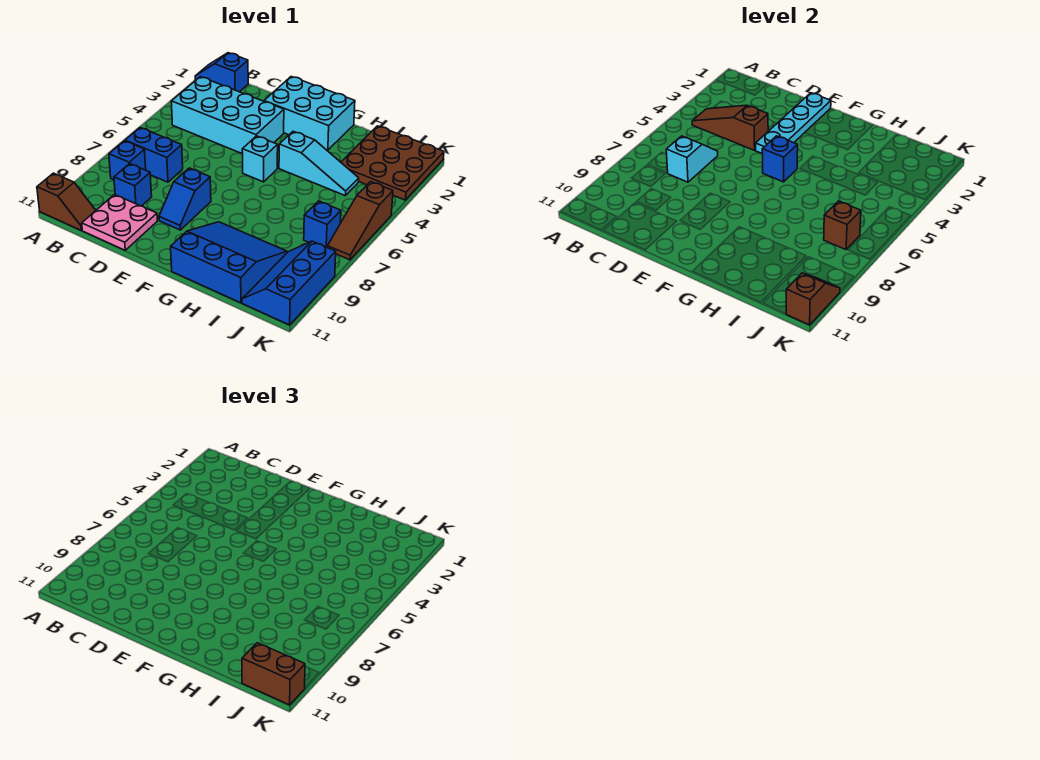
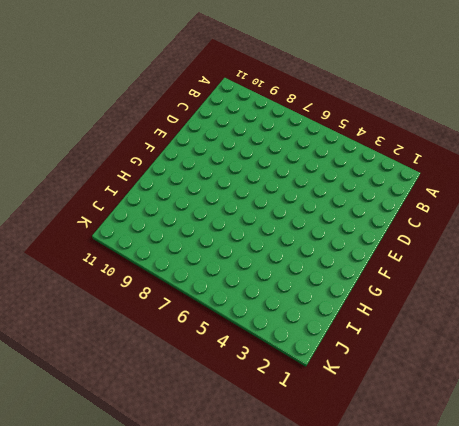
none -> blue slope A1:B1 level 1 top B
none -> brown slope A11:B11 level 1 top A
none -> cyan brick B3:E4 level 1

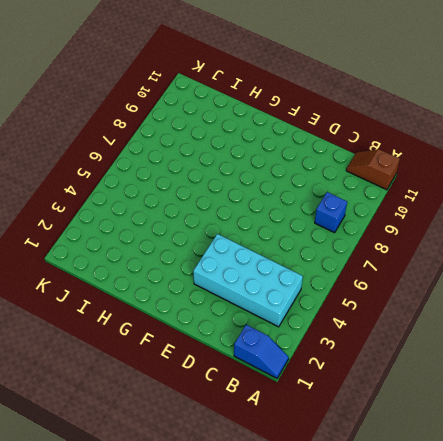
none -> blue brick B7:C7 level 1
none -> blue brick C9 level 1
none -> pink plate C10:D11 level 1

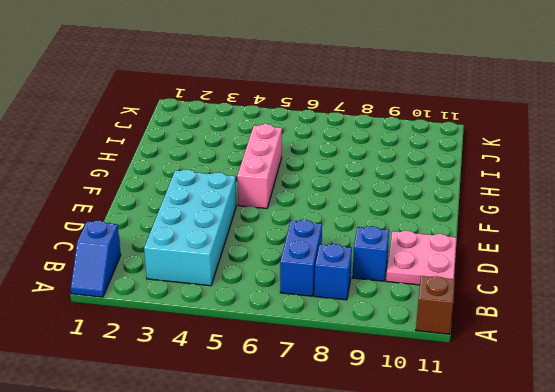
pink brick F5:H5 level 1 -> cyan brick F5 level 1
none -> cyan brick E1:G2 level 1
none -> blue slope E8:E9 level 1 top 8
none -> cyan slope G4:I4 level 1 top G

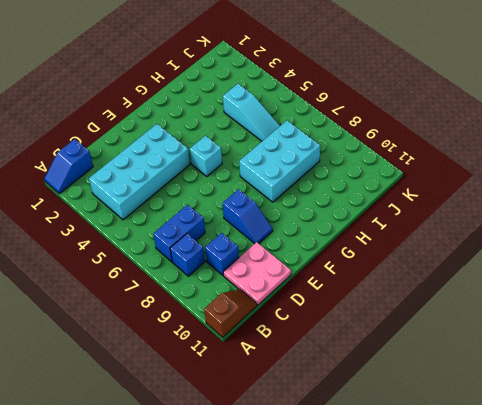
cyan brick G7:I8 level 1 -> cyan brick E1:G2 level 1
cyan slope I4:I6 level 1 top 4 -> cyan slope G4:I4 level 1 top G
none -> blue slope G9:I11 level 1 top 11
none -> brown plate I1:K3 level 1
none -> blue brick J7 level 1

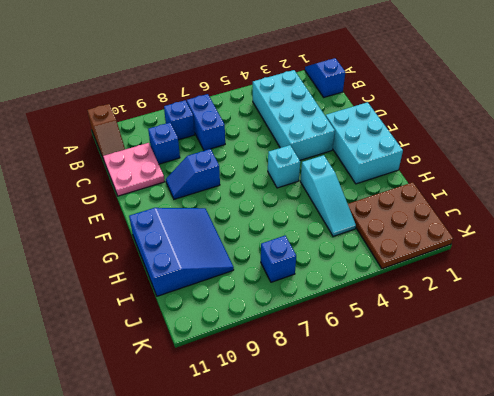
none -> blue slope J9:K11 level 1 top K
none -> brown slope K5:K7 level 1 top 5
none -> brown slope B4:D4 level 2 top D

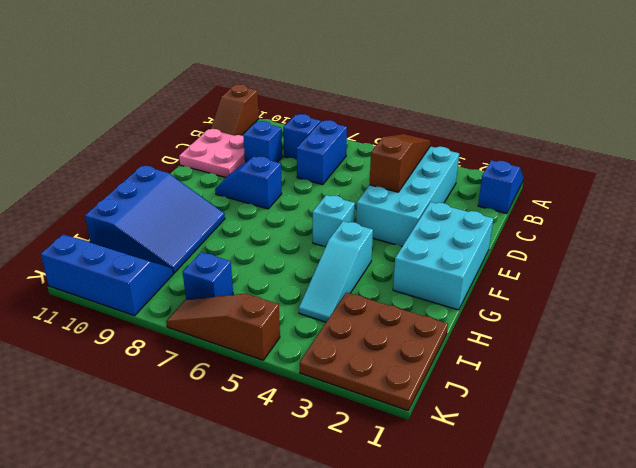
none -> cyan slope C6:C7 level 2 top 7
none -> cyan plate E1:E4 level 2
none -> blue brick F5 level 2

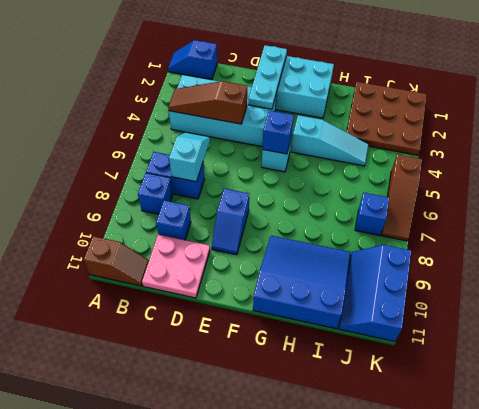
cyan plate E1:E3 level 2 -> cyan plate E1:E4 level 2
none -> brown brick J7 level 2
none -> brown slope K10:K11 level 2 top 11
none -> brown brick J11:K11 level 3

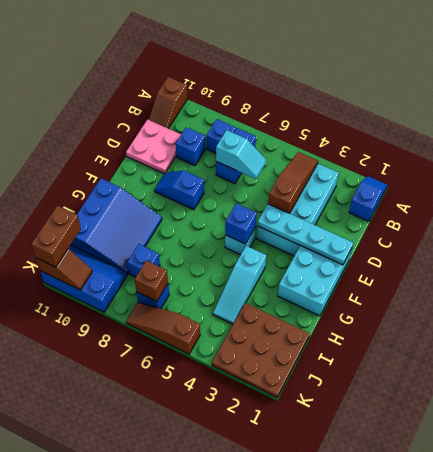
blue brick I8 level 1 -> none

